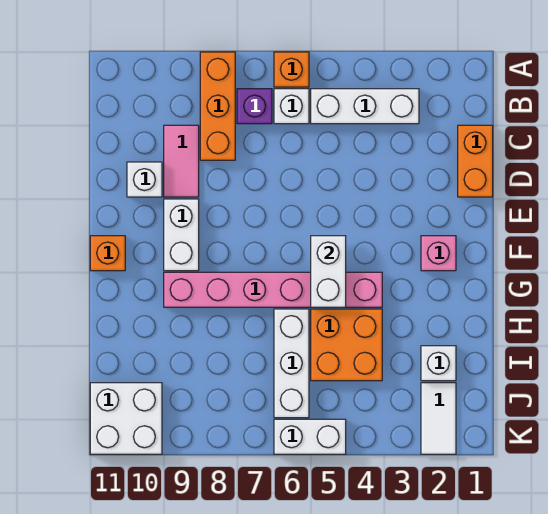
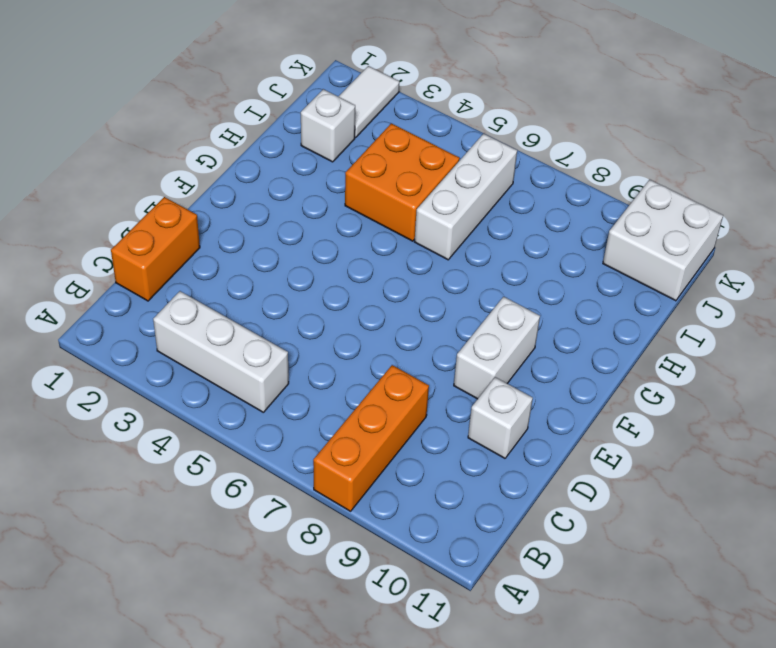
none -> orange brick A6 level 1
none -> white brick B6 level 1
none -> purple brick B7 level 1

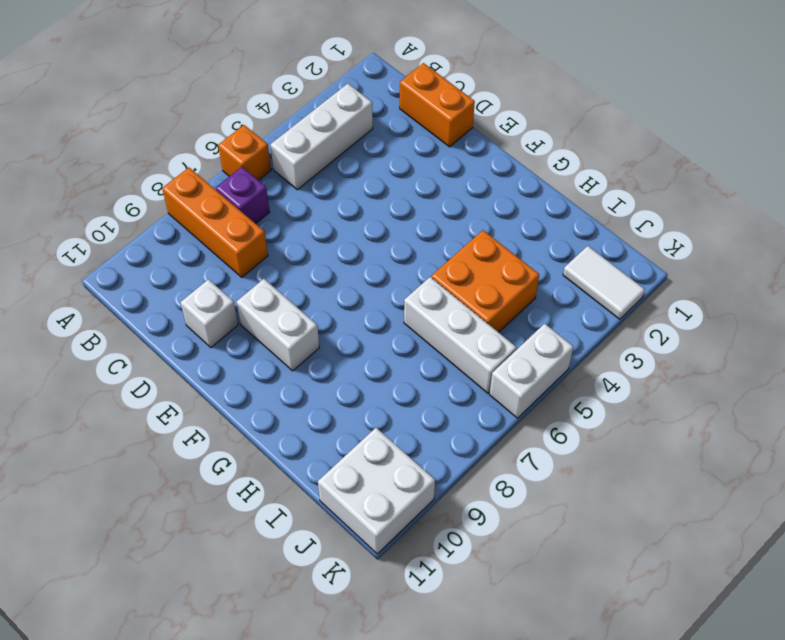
none -> white brick B6 level 1
none -> pink tile C9:D9 level 1
none -> pink brick F2 level 1

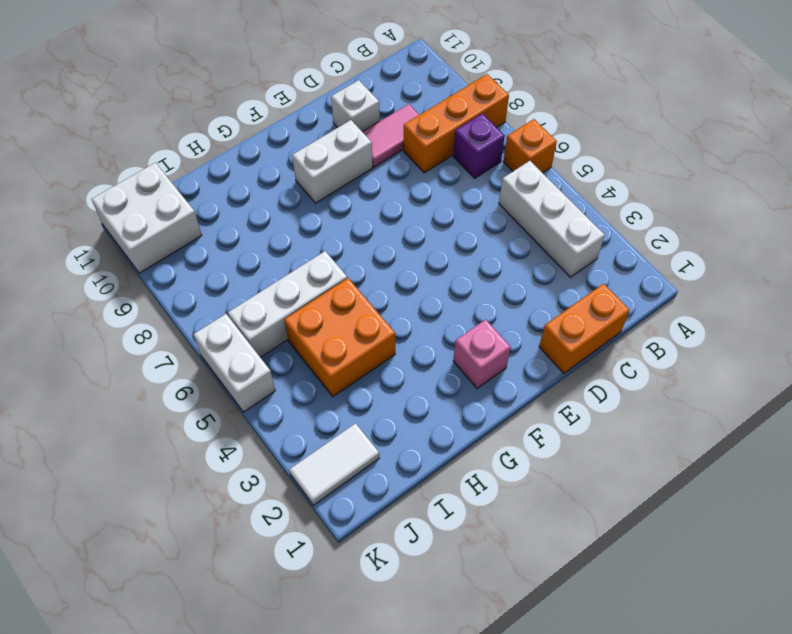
none -> white brick B6 level 1
none -> orange brick F11 level 1
none -> pink brick G4:G9 level 1

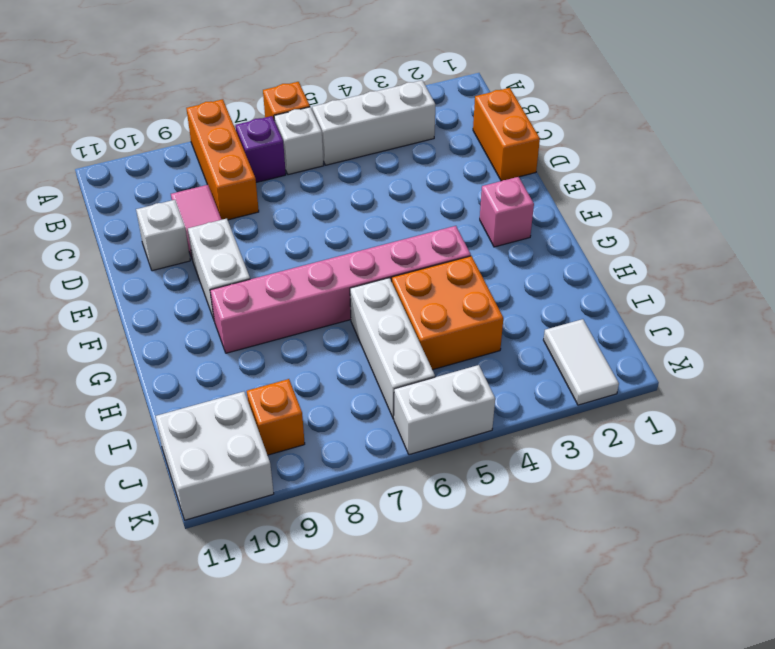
orange brick J9 level 1 -> orange brick F11 level 1
none -> white brick I2 level 1
none -> white brick F5:G5 level 2

